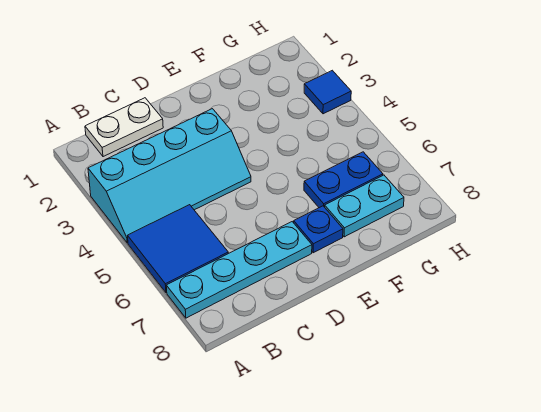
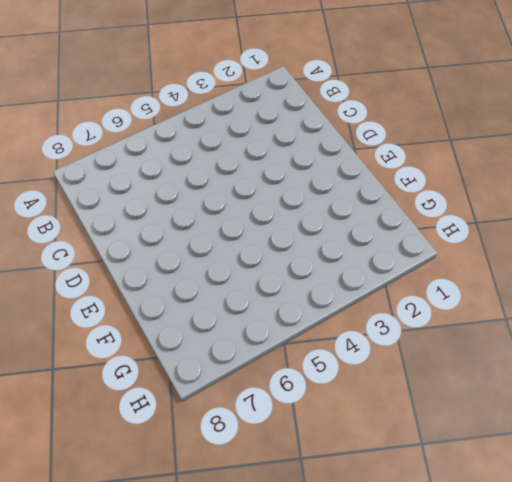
none -> cyan slope A3:D4 level 1 top 3
none -> blue tile A5:B6 level 1

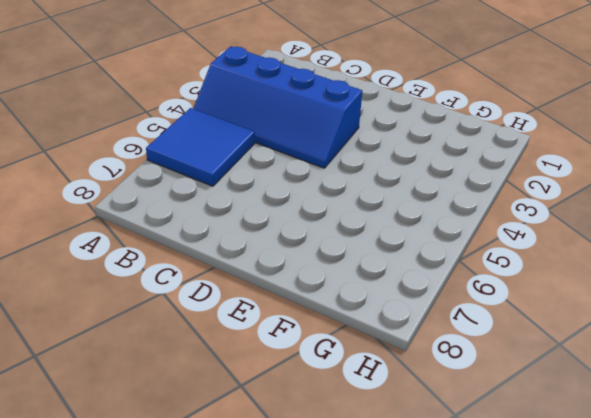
blue slope A3:D4 level 1 top 3 -> cyan slope A3:D4 level 1 top 3
none -> cyan plate A7:D7 level 1
none -> white plate B1:C1 level 1

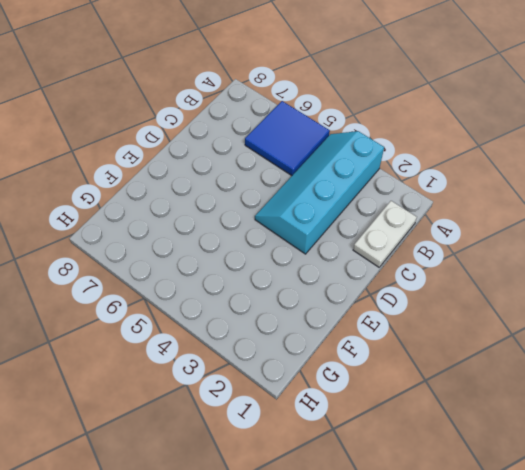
none -> cyan plate A7:D7 level 1
none -> blue plate E7 level 1

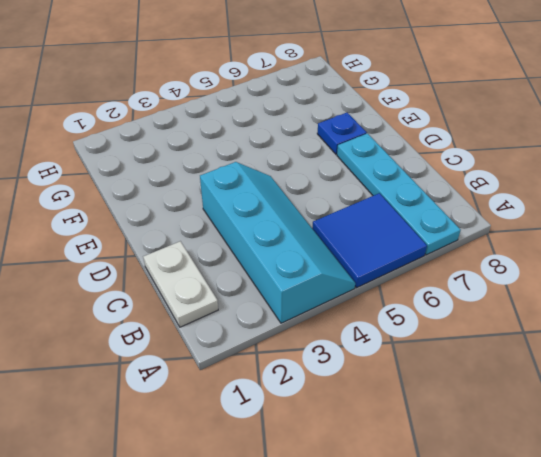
none -> blue plate F6:G6 level 1
none -> cyan plate F7:G7 level 1

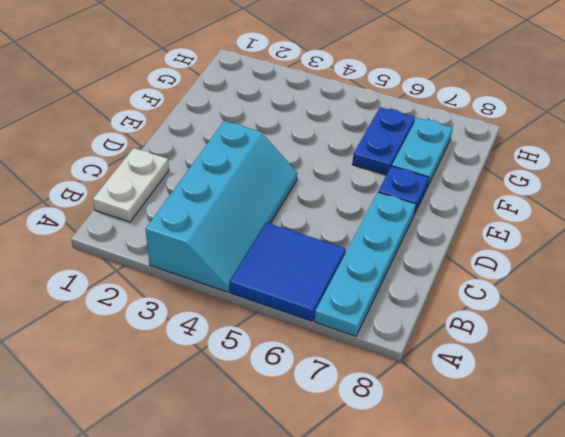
none -> blue tile H3 level 1

